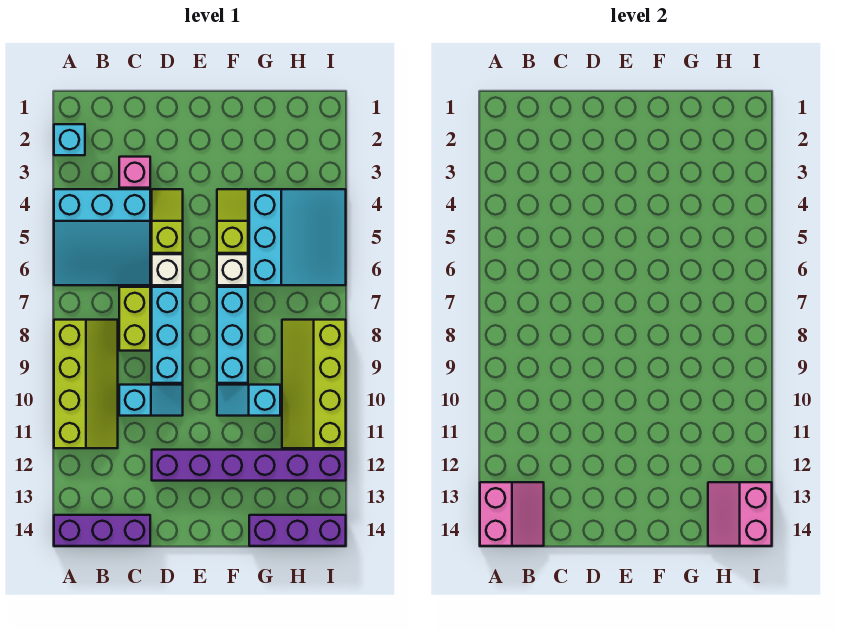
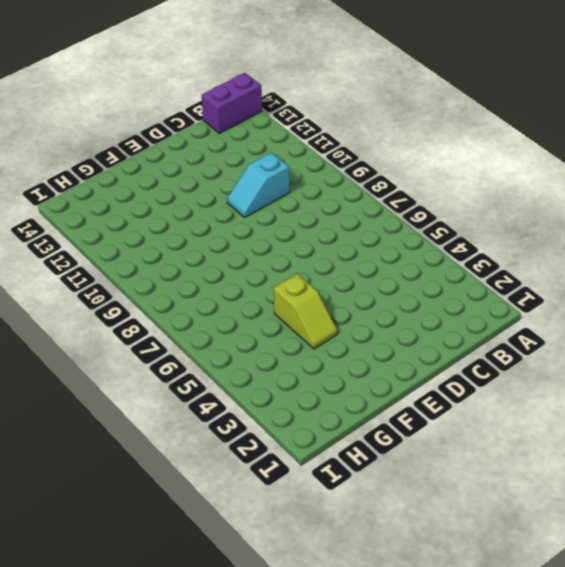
purple brick A14:B14 level 1 -> purple brick A14:C14 level 1
none -> cyan brick A2 level 1
none -> cyan slope A4:C6 level 1 top 4
none -> lime slope A8:B11 level 1 top A

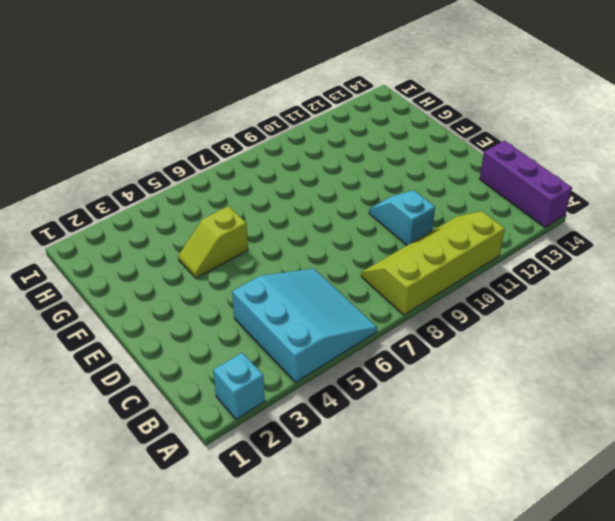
none -> pink brick C3 level 1
none -> lime brick C7:C8 level 1
none -> lime slope D4:D5 level 1 top 5

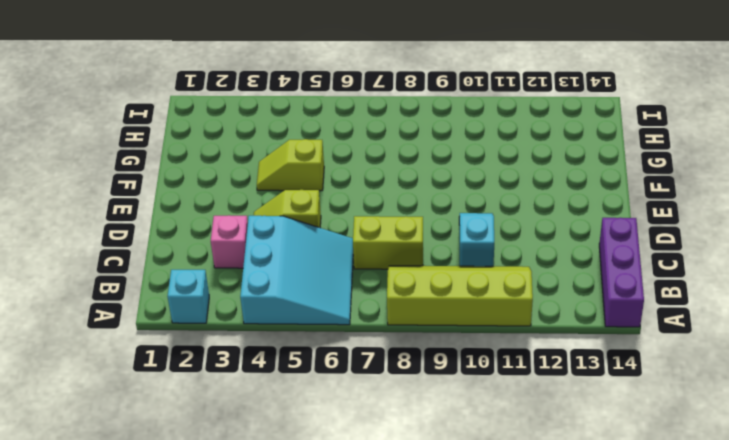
none -> white brick D6 level 1
none -> cyan brick D7:D9 level 1
none -> purple brick D12:I12 level 1

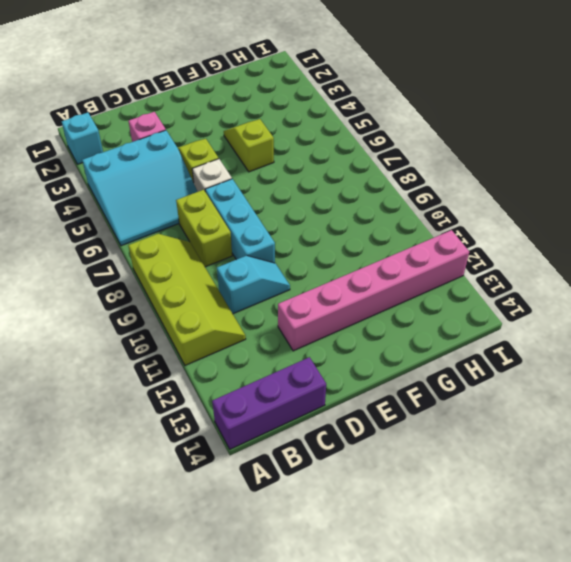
pink brick D12:I12 level 1 -> purple brick D12:I12 level 1
none -> white brick F6 level 1
none -> cyan brick F7:F9 level 1
none -> cyan slope F10:G10 level 1 top G

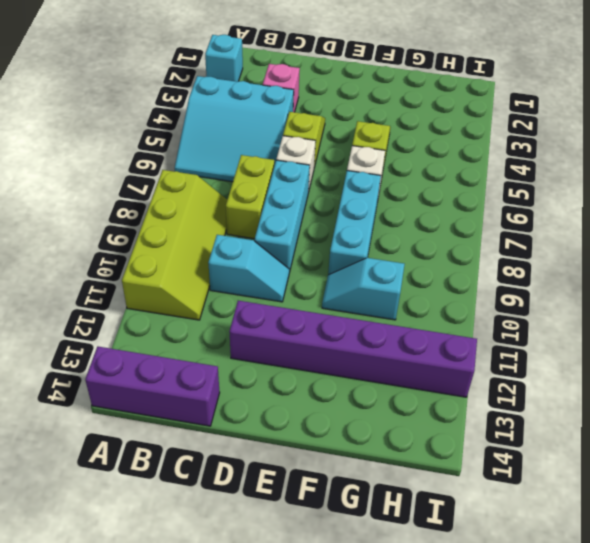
none -> cyan slope G4:I6 level 1 top G
none -> purple brick G14:I14 level 1
none -> lime slope H8:I11 level 1 top I

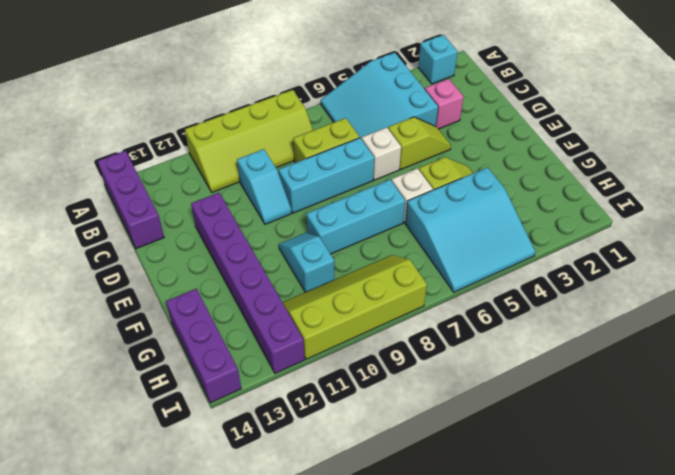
none -> pink slope A13:B14 level 2 top A
none -> pink slope H13:I14 level 2 top I

